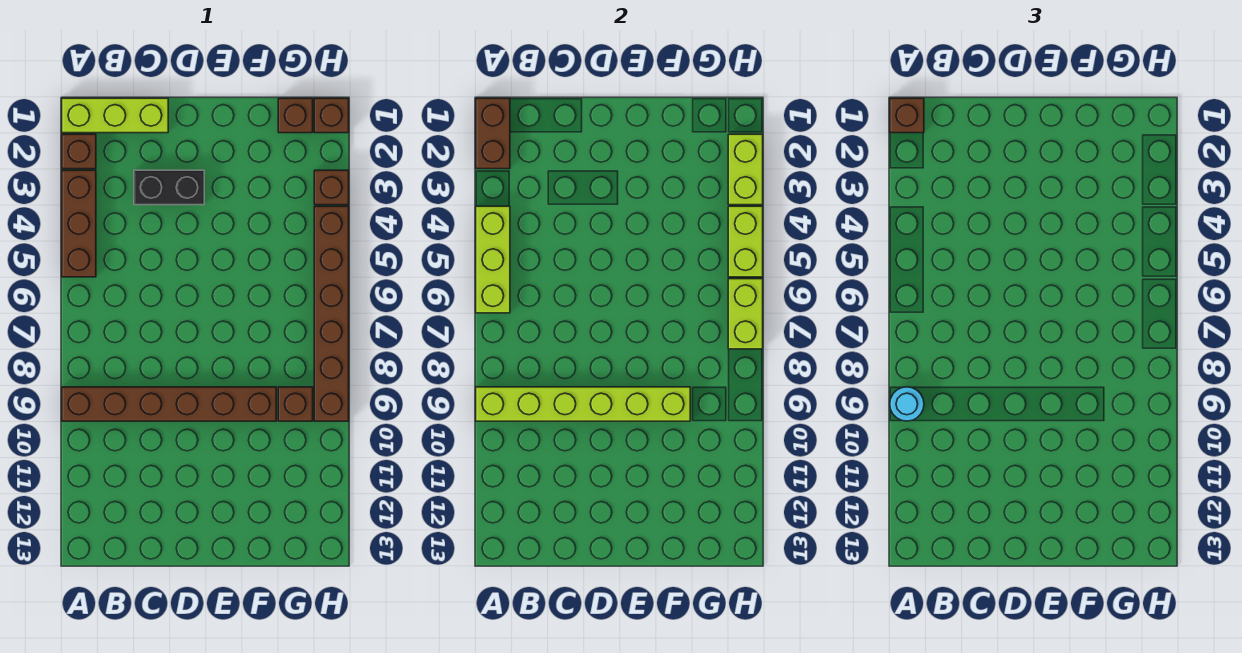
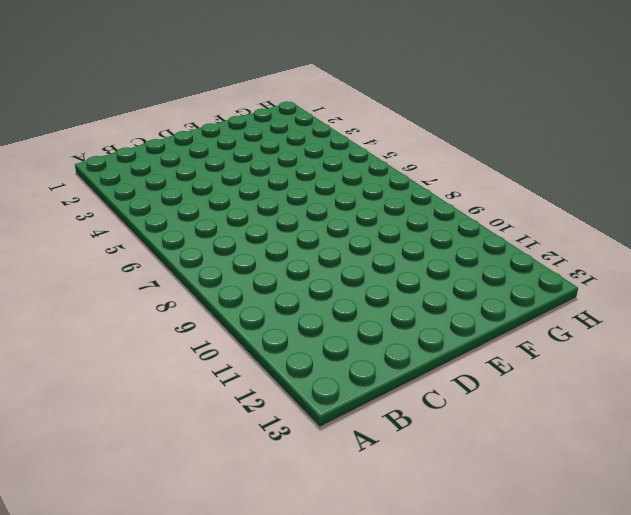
none -> lime brick A1:C1 level 1
none -> brown brick A2 level 1
none -> brown brick A3:A5 level 1

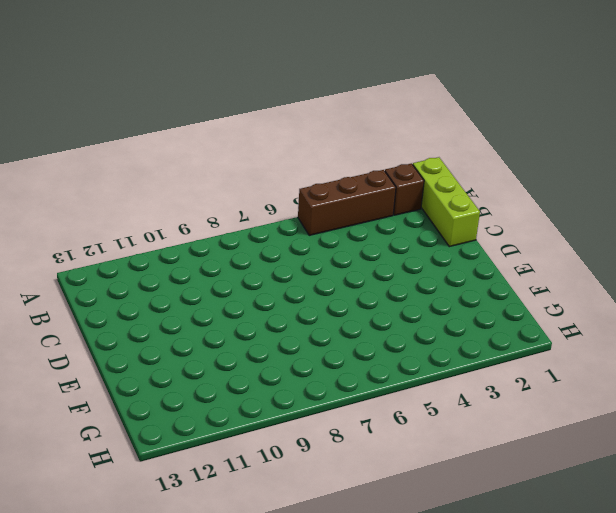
none -> brown brick A9:F9 level 1
none -> black brick C3:D3 level 1
none -> brown brick G1 level 1

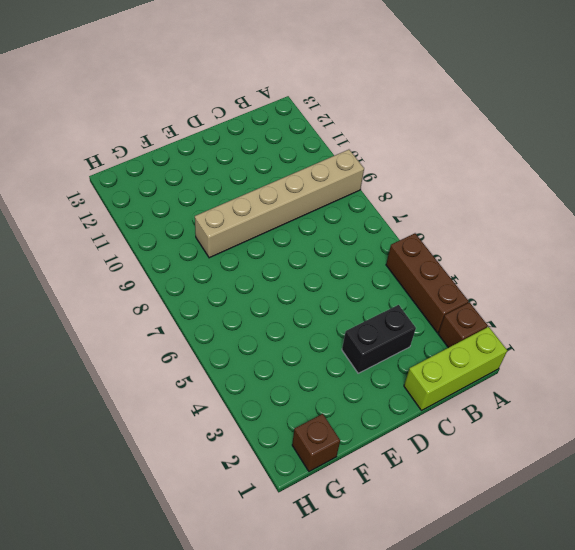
tan brick A9:F9 level 1 -> brown brick A9:F9 level 1
none -> brown brick G9 level 1
none -> brown brick H1 level 1
none -> brown brick H3 level 1

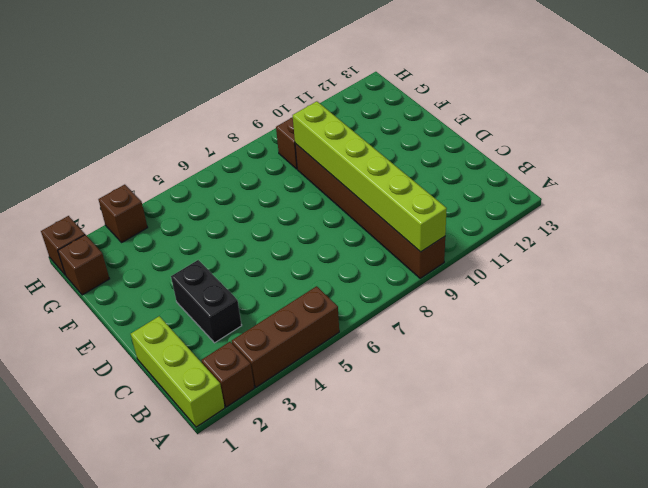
none -> brown brick H4:H9 level 1
none -> brown brick A1:A2 level 2
none -> lime brick A4:A6 level 2

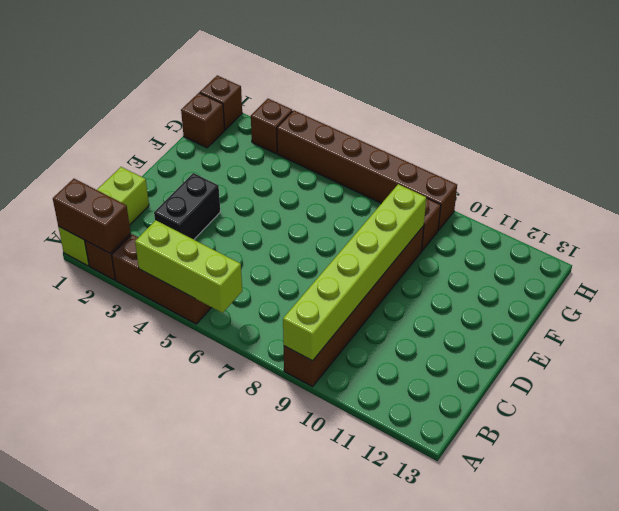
none -> lime brick H2:H3 level 2
none -> lime brick H4:H5 level 2
none -> lime brick H6:H7 level 2

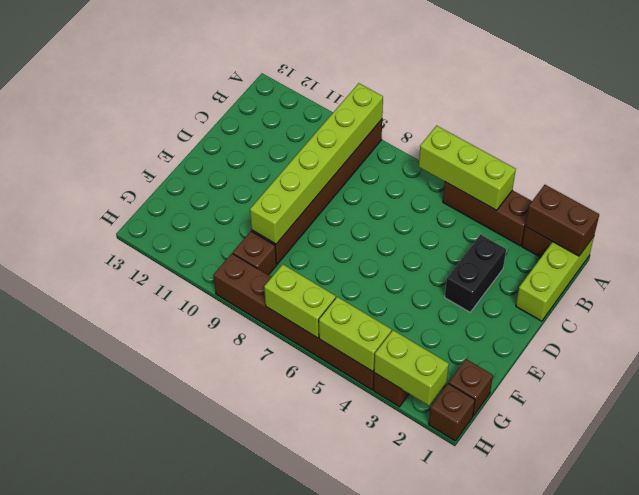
none -> brown brick A1 level 3
none -> cyan round brick A9 level 3

